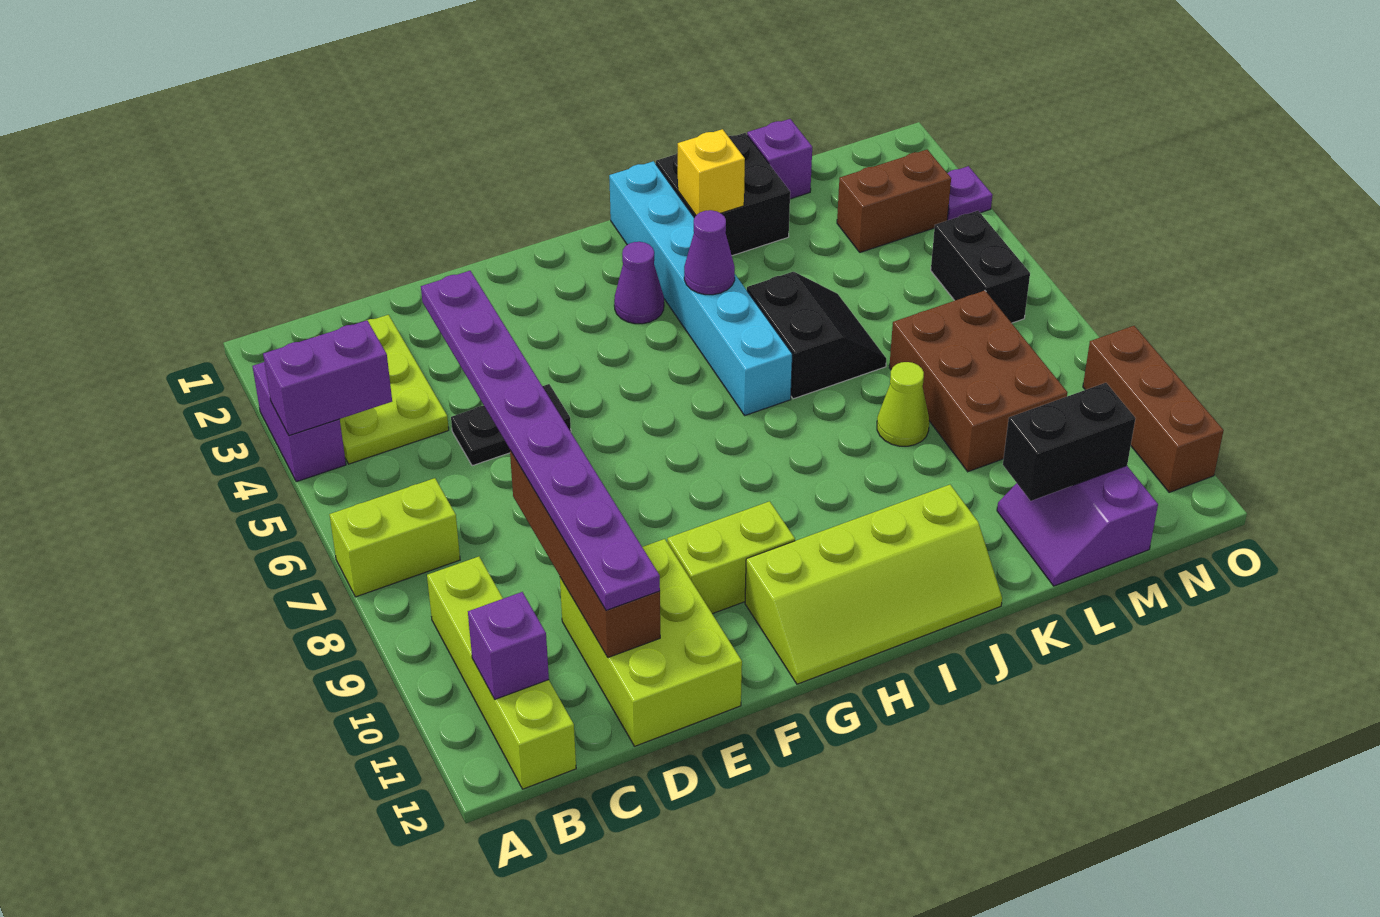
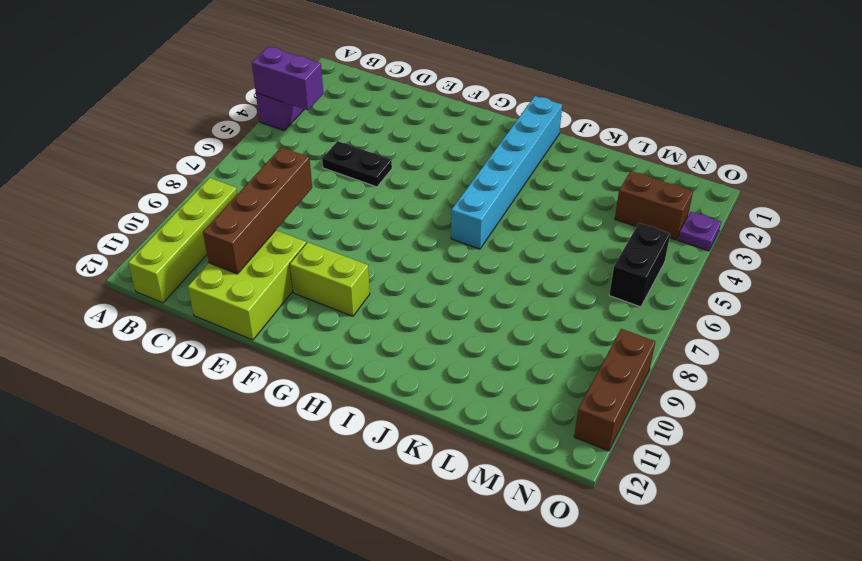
none -> lime brick A7:B7 level 1
none -> lime plate B2:C4 level 1
none -> lime slope G11:J12 level 1 top 11

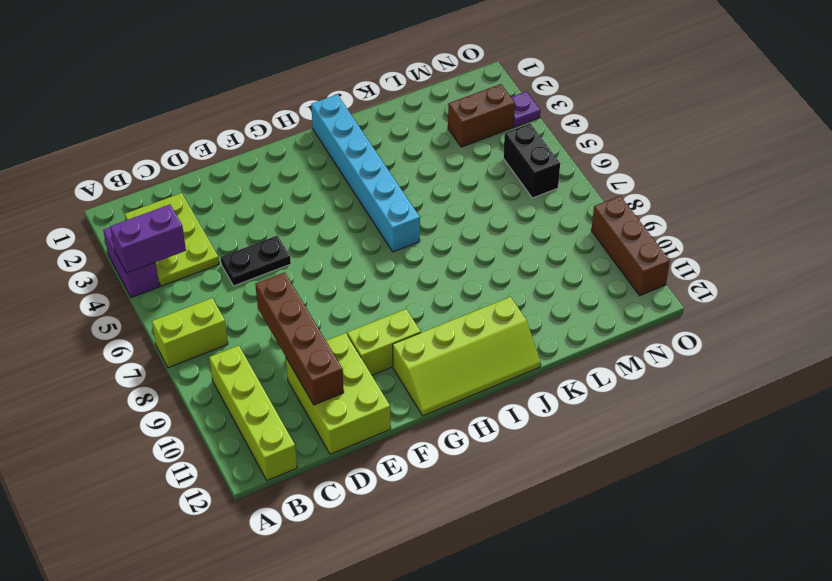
none -> purple cone H3 level 1
none -> black brick J1:K2 level 1
none -> black slope J5:K6 level 1 top J

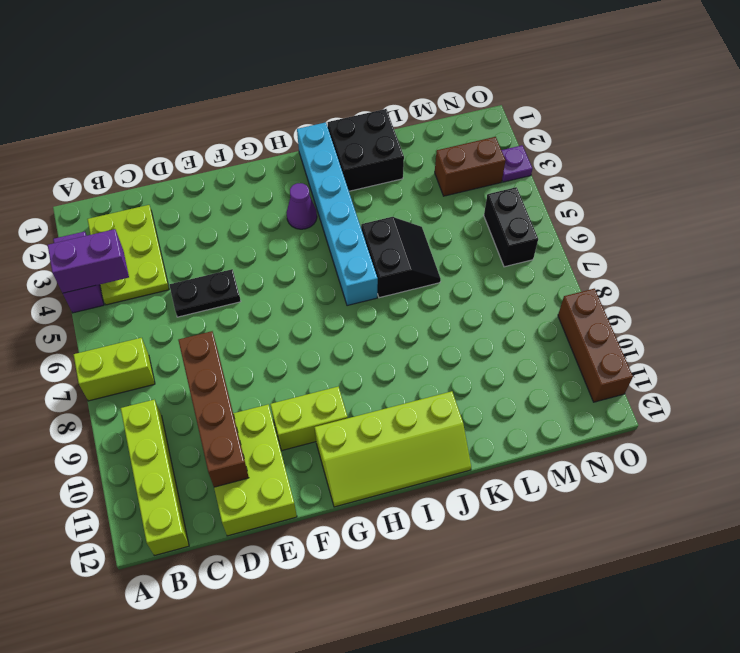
none -> lime cone K8 level 1
none -> purple brick L1 level 1
none -> brown brick L7:M9 level 1

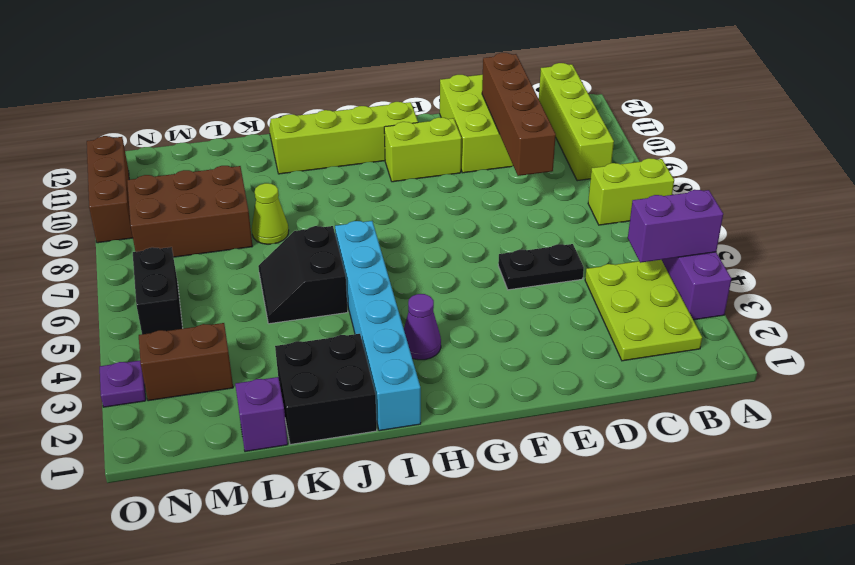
brown brick L8:N9 level 1 -> brown brick L7:M9 level 1
none -> purple slope L11:M12 level 1 top M
none -> purple brick B11 level 2
none -> purple cone I4 level 2

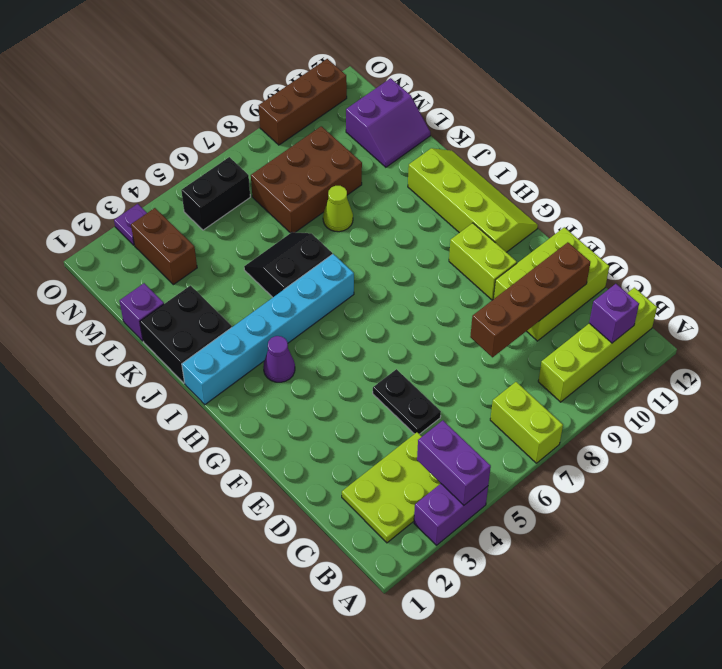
none -> purple cone I4 level 2
none -> yellow brick J2 level 2
none -> black brick L11:M11 level 2

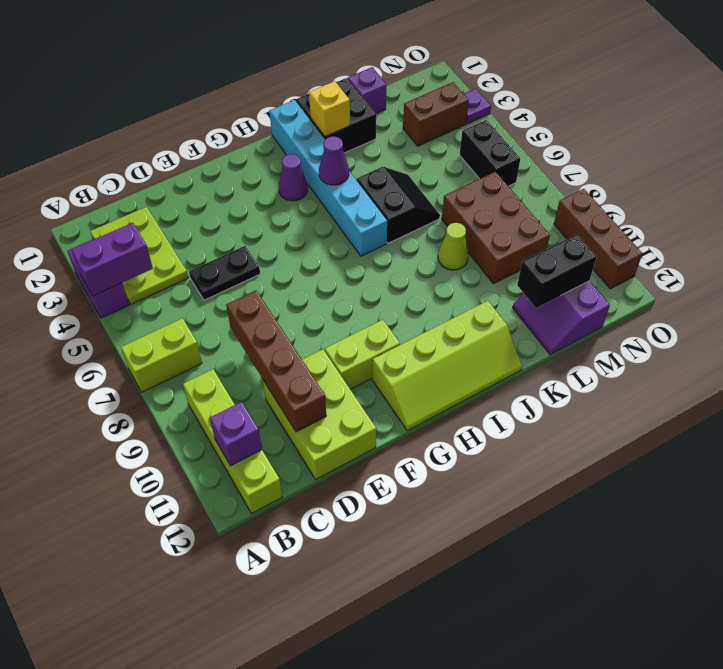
none -> purple plate D4:D11 level 3

